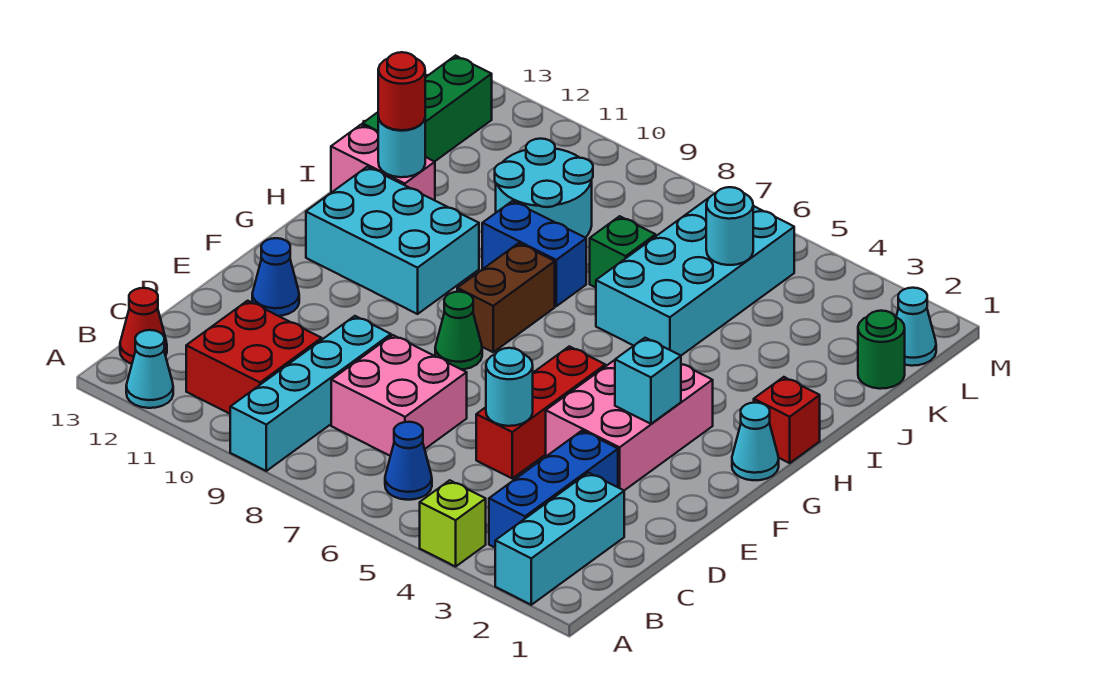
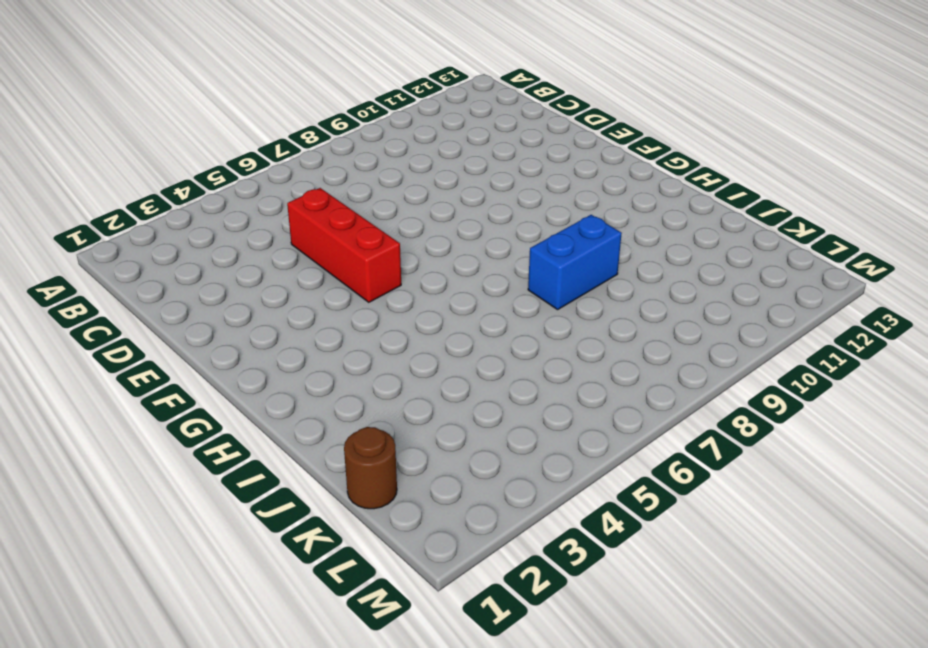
brown round brick K1 level 1 -> green round brick K1 level 1
none -> cyan brick A2:C2 level 1
none -> lime brick A4 level 1
none -> cyan brick A9:D9 level 1
none -> cyan cone A12 level 1

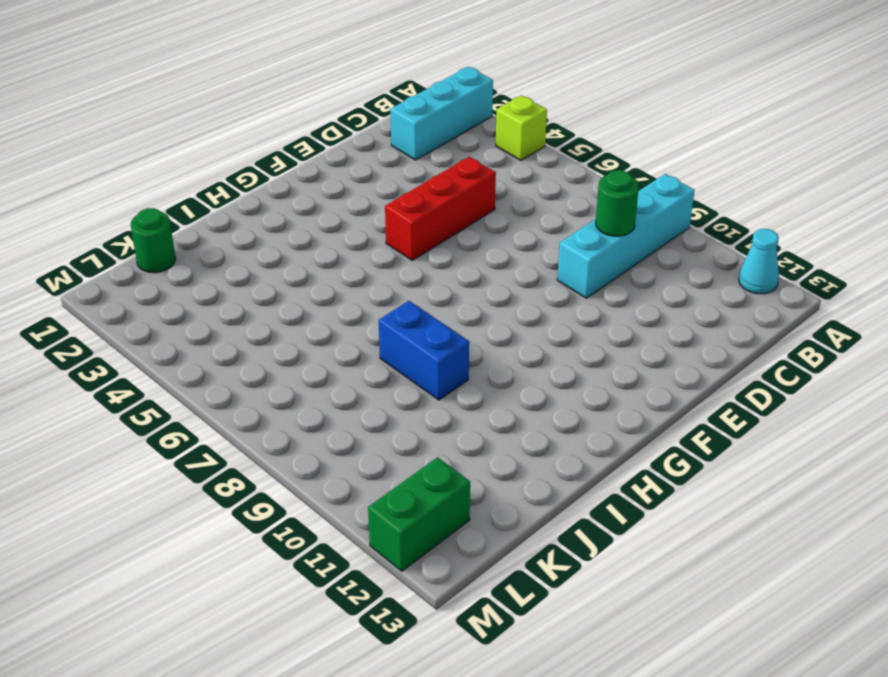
green round brick C9 level 2 -> none
green brick L12:M12 level 1 -> none
none -> blue brick B3:D3 level 1
none -> blue cone B6 level 1
none -> red brick B10:C11 level 1
none -> red cone B13 level 1

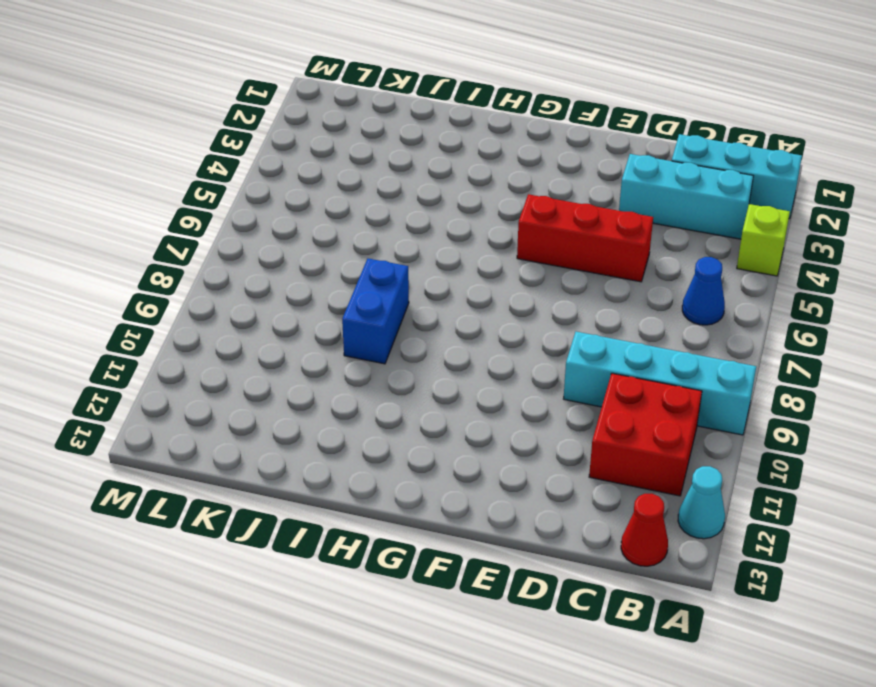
cyan brick B3:D3 level 1 -> blue brick B3:D3 level 1
none -> pink brick C7:D8 level 1
none -> pink brick E3:G4 level 1
none -> blue cone E12 level 1
none -> green cone F8 level 1

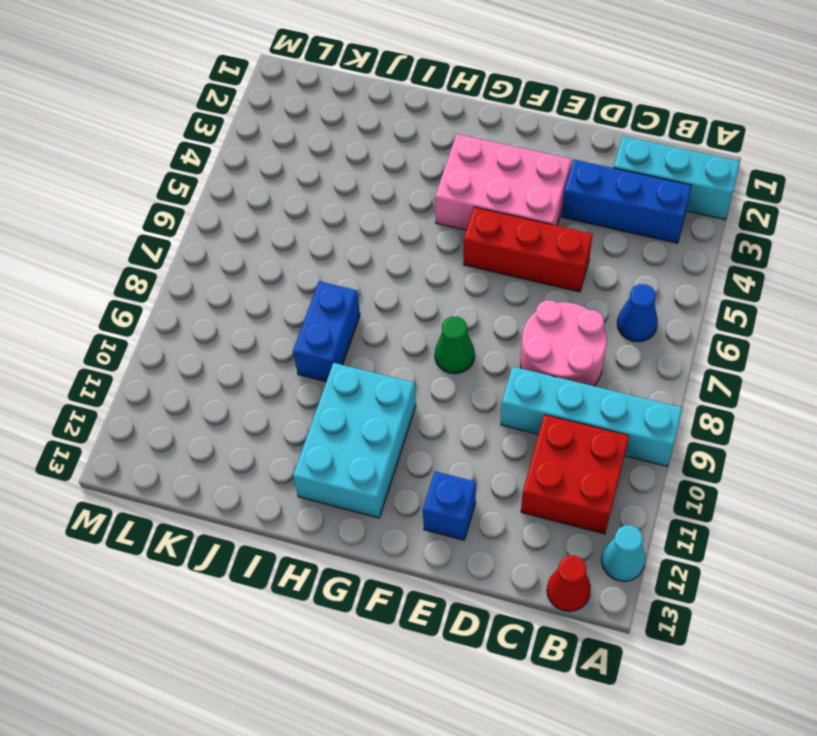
pink round brick C7:D8 level 1 -> pink brick C7:D8 level 1
blue brick E12 level 1 -> blue cone E12 level 1
none -> lime brick A4 level 1
none -> cyan cone G1 level 1
none -> brown brick G8:H8 level 1
none -> red brick H1 level 1

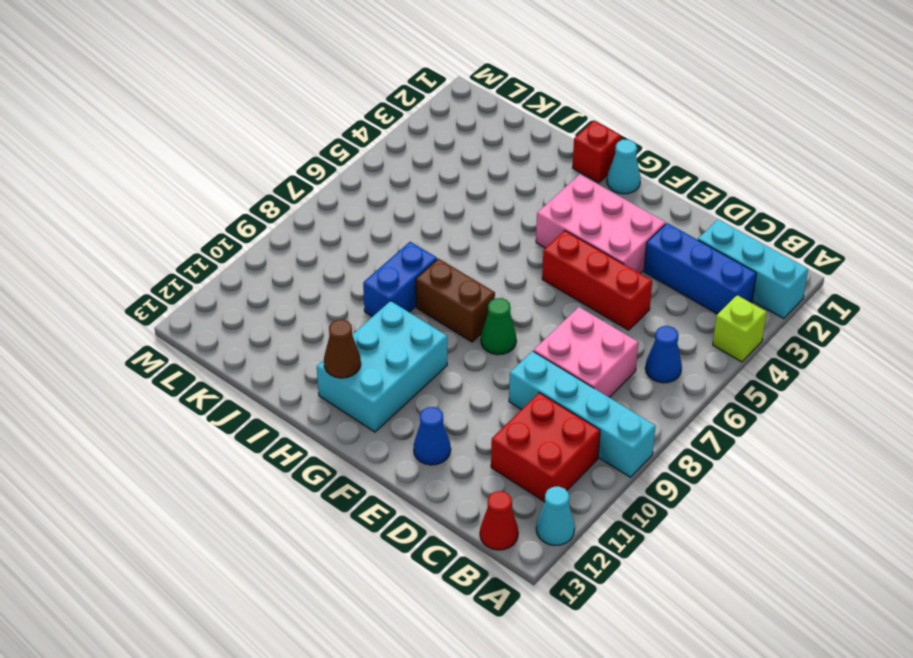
brown cone H12 level 2 -> none
none -> cyan brick I5:L6 level 1
none -> pink brick I12:I13 level 1
none -> green brick J7 level 1
none -> cyan round brick J9:K10 level 1

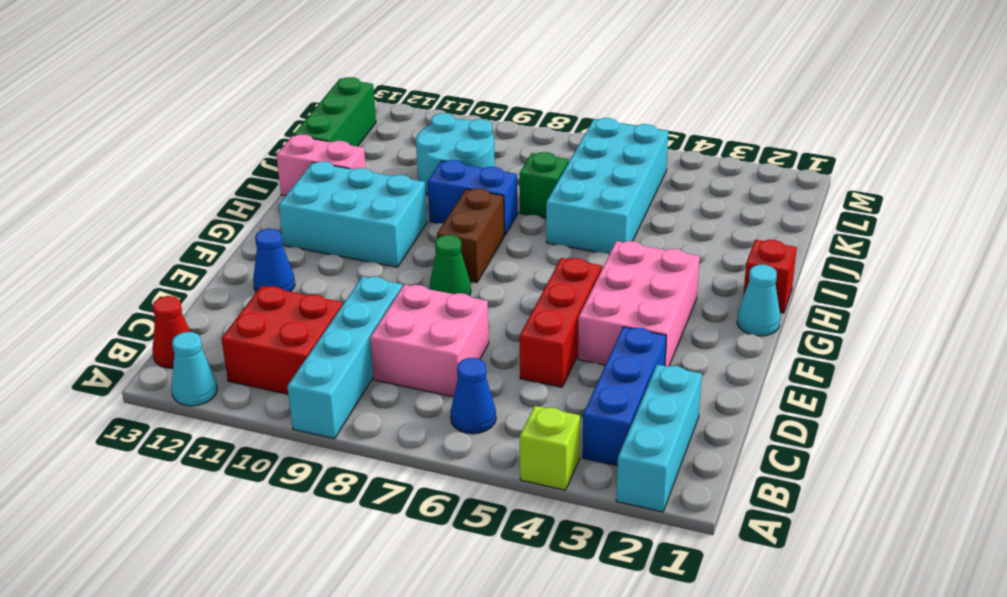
none -> green round brick K1 level 1
none -> cyan cone L1 level 1
none -> cyan round brick D5 level 2
none -> cyan brick F3 level 2

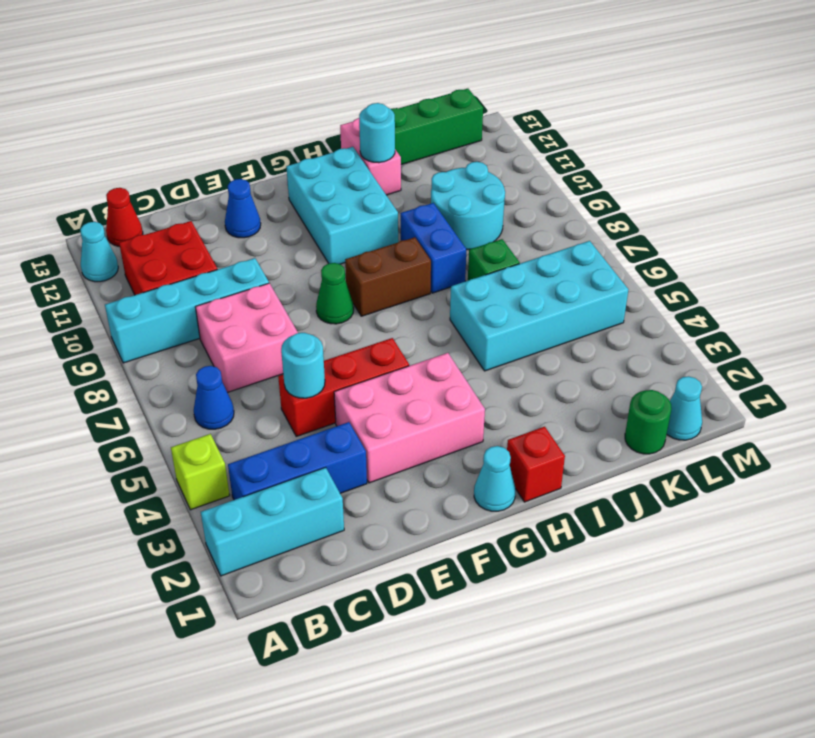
none -> cyan brick F3 level 2
none -> cyan round brick K5 level 2
none -> red round brick I12 level 3

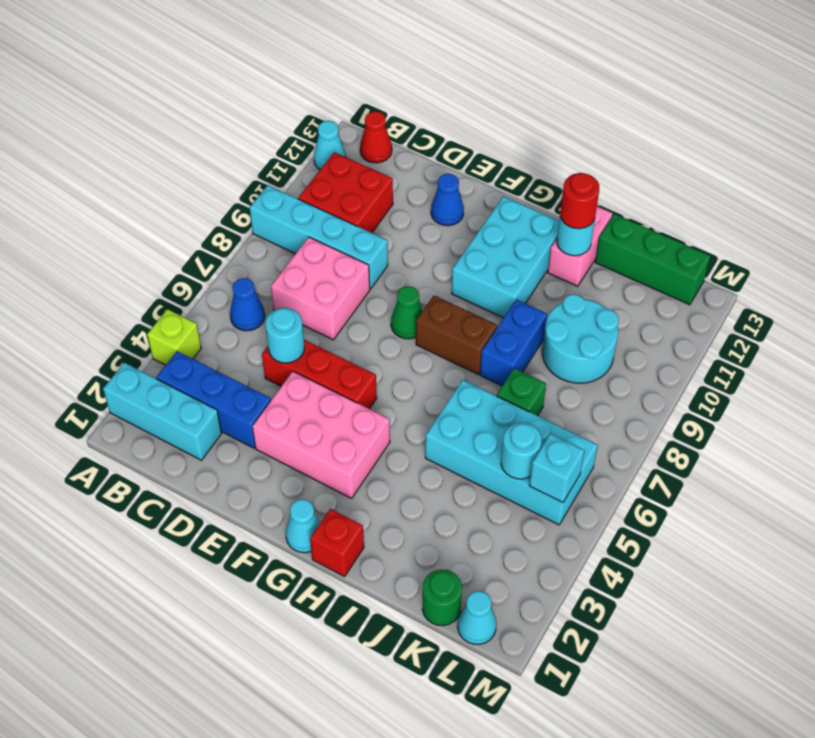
cyan brick L5 level 2 -> cyan brick F3 level 2

